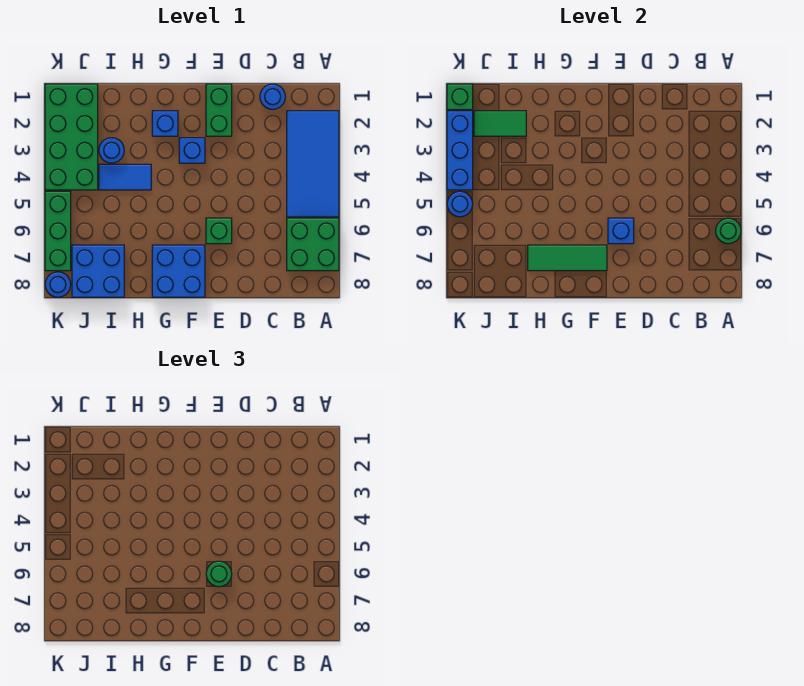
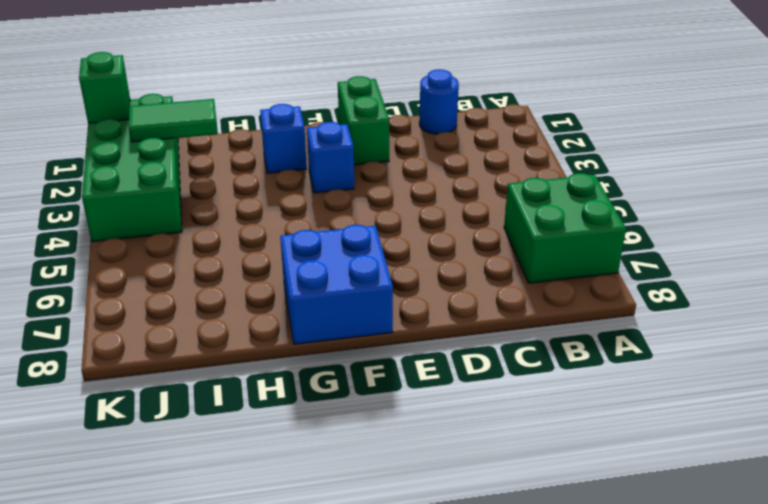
none -> blue tile A2:B5 level 1
none -> green brick E6 level 1
none -> blue tile H4:I4 level 1

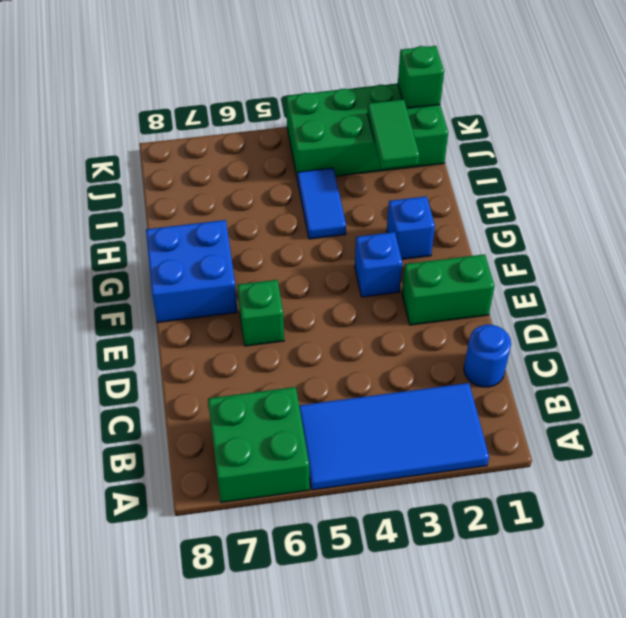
none -> blue round brick I3 level 1
none -> blue brick I7:J8 level 1
none -> green brick K5:K7 level 1

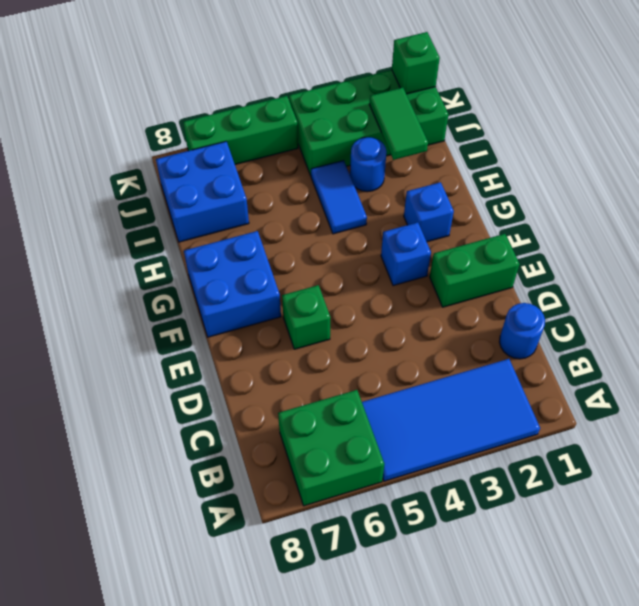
none -> blue round brick K8 level 1
none -> green round brick A6 level 2
none -> blue brick E6 level 2

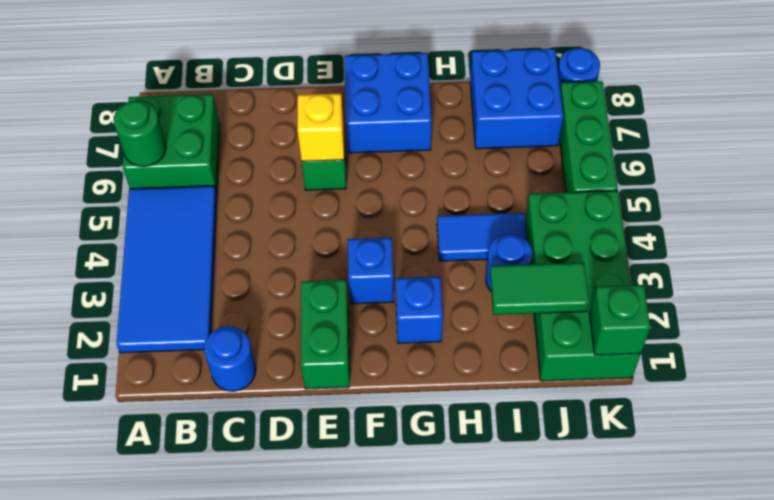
yellow brick E6 level 2 -> blue brick E6 level 2
none -> green tile F7:H7 level 2
none -> blue brick K2:K4 level 2
none -> blue round brick K5 level 2

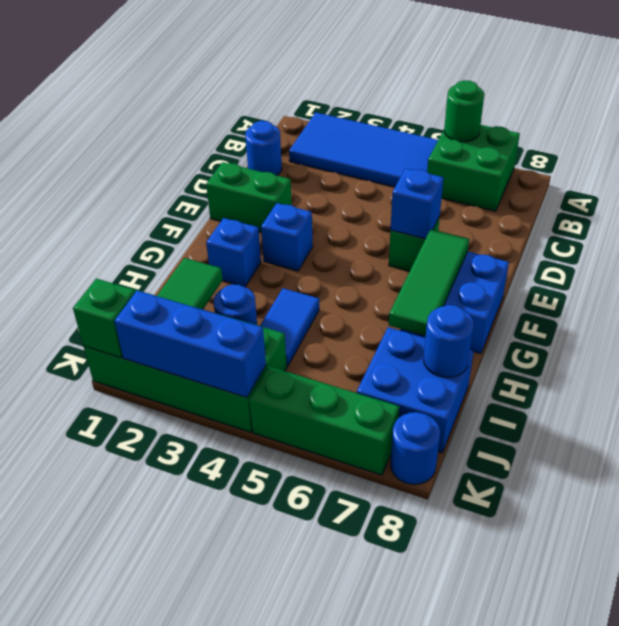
blue round brick I8 level 2 -> blue round brick K5 level 2
none -> green round brick E6 level 3

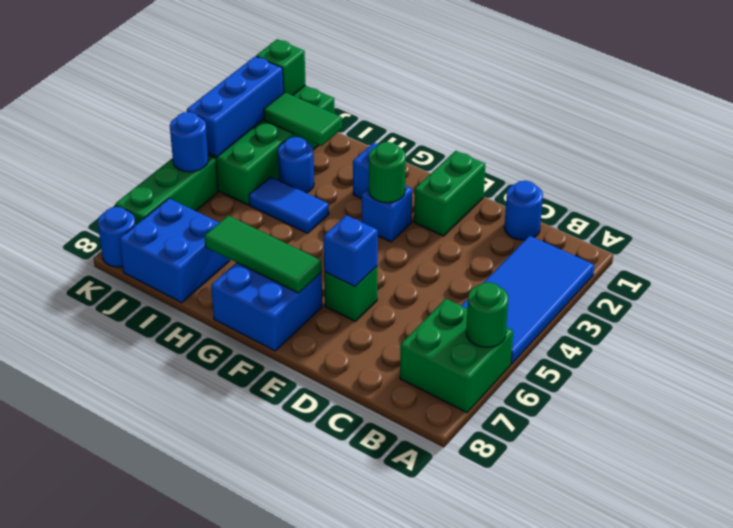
green round brick F3 level 2 -> green round brick E6 level 3

